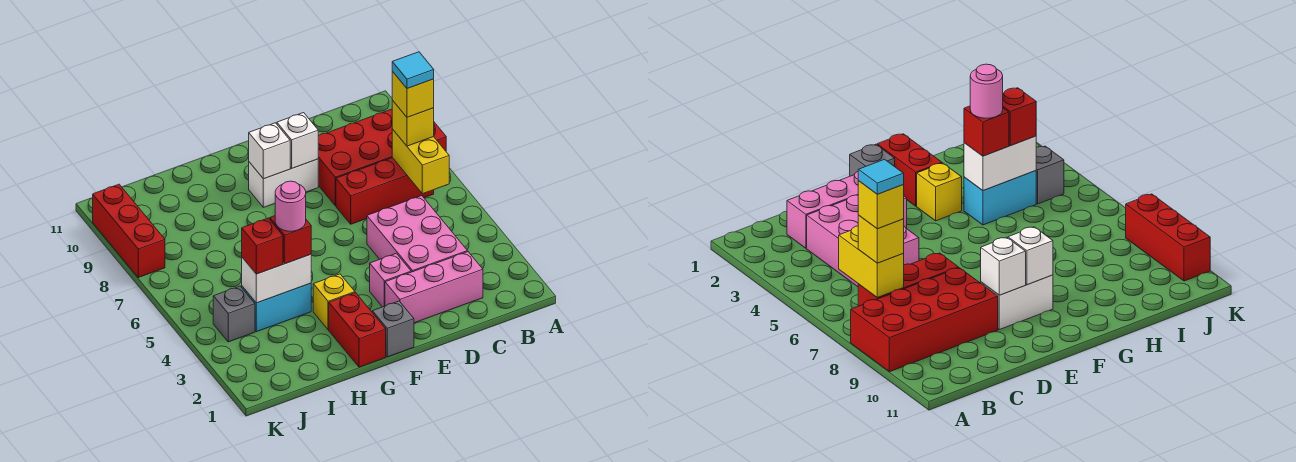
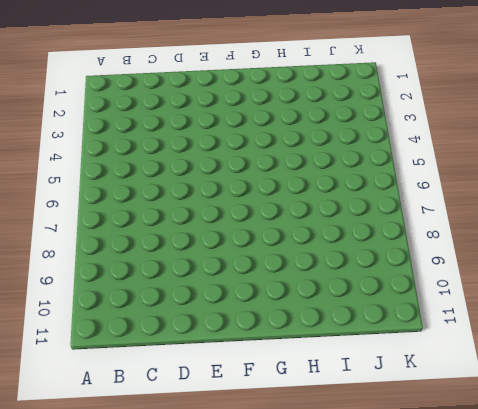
none -> red brick A8:D9 level 1
none -> red brick B7:D7 level 1
none -> pink brick C2:E2 level 1

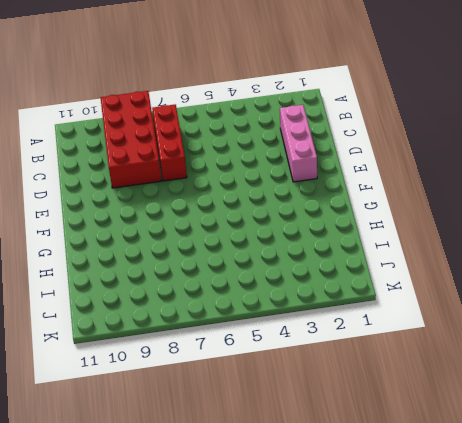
none -> pink brick C3:D5 level 1
none -> pink brick E3 level 1
none -> white brick E9:F9 level 1

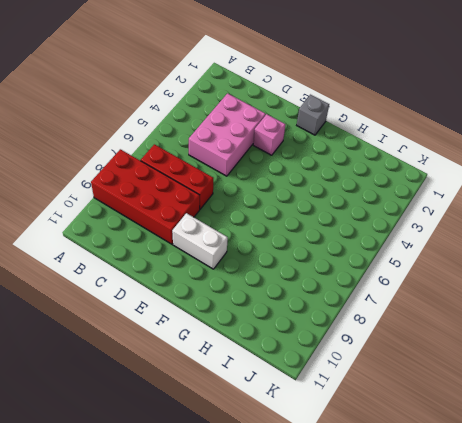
none -> pink brick C2:E2 level 1
none -> red brick G1:G2 level 1
none -> yellow brick G3 level 1

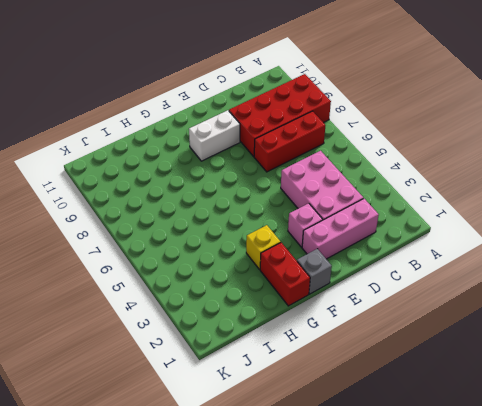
none -> cyan brick H4:I4 level 1
none -> grey brick J4 level 1
none -> red brick K8:K10 level 1

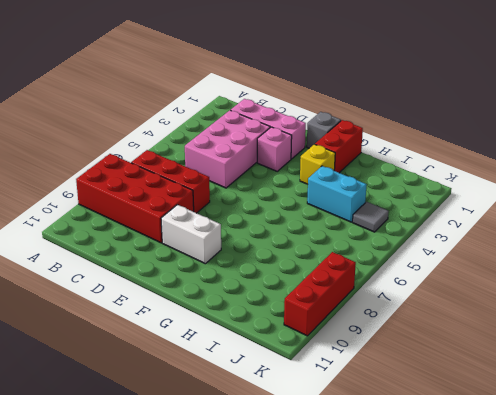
grey tile J4 level 1 -> grey brick J4 level 1
none -> yellow brick B6:B7 level 2
none -> white brick E9 level 2
none -> white brick F9 level 2

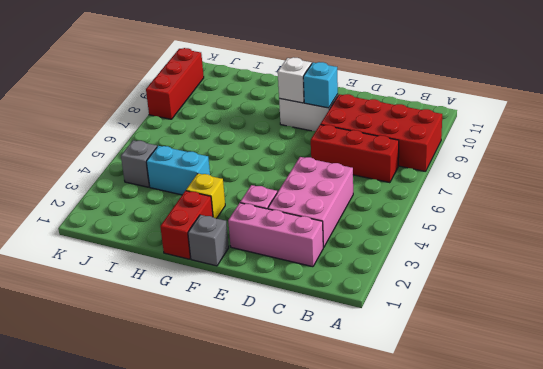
cyan brick E9 level 2 -> white brick E9 level 2
none -> yellow brick B6:B7 level 2
none -> white brick H4:I4 level 2
none -> yellow brick B7 level 3

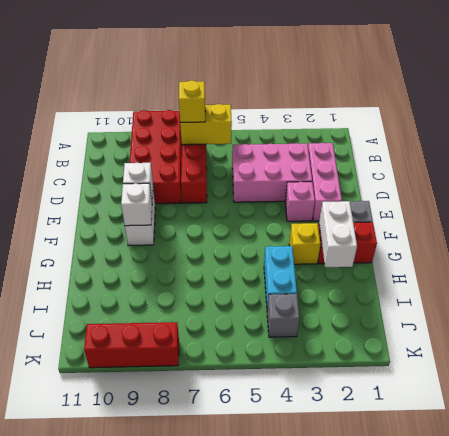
white brick G2:H2 level 2 -> white brick H4:I4 level 2
none -> red brick H4 level 3
none -> red brick I4 level 3
none -> yellow brick B7 level 4

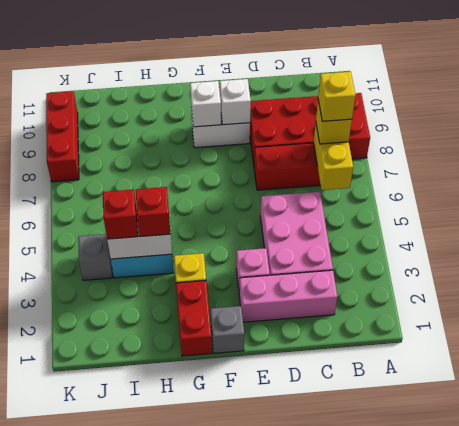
none -> pink round brick H4 level 4
none -> cyan tile B7 level 5

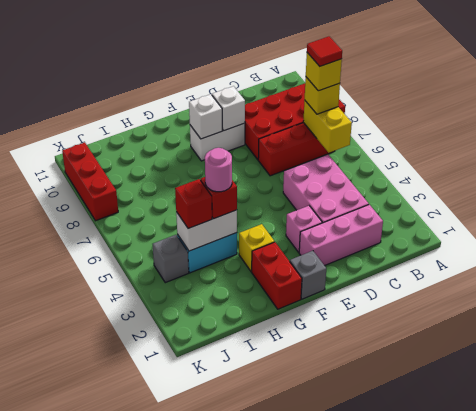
red tile B7 level 5 -> cyan tile B7 level 5

